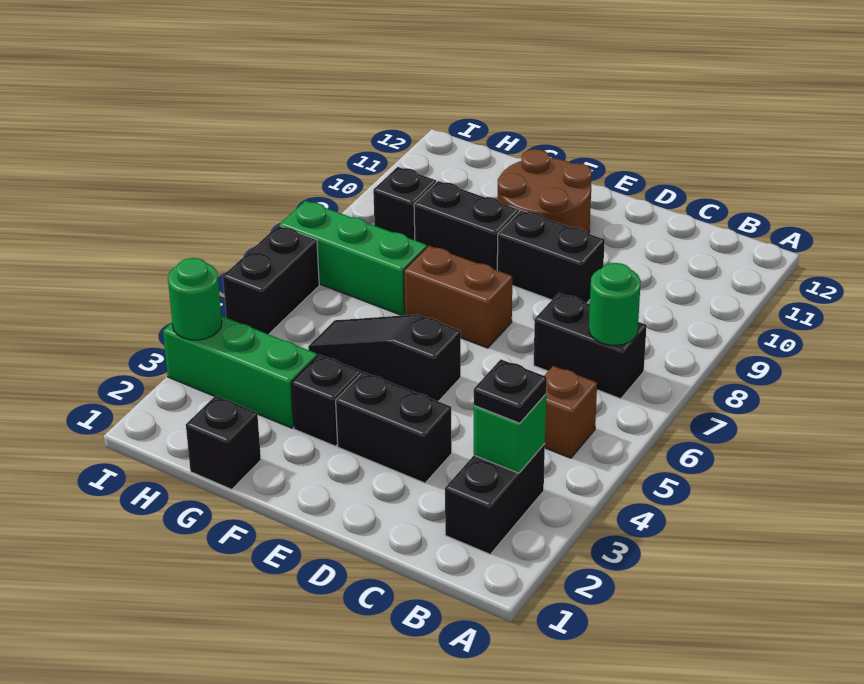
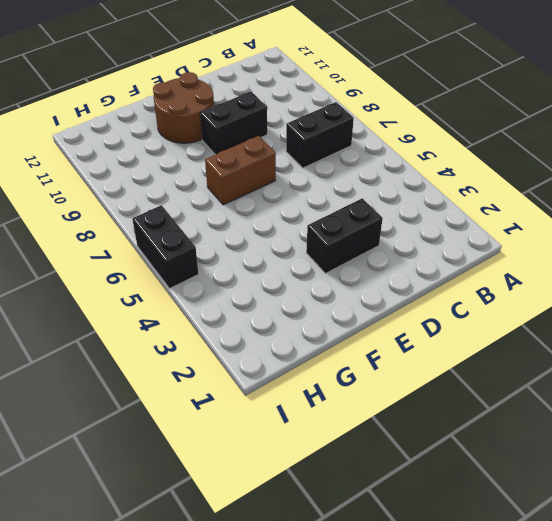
none -> black brick B2:B3 level 1
none -> brown brick B5 level 1
none -> black slope E5:G5 level 1 top E

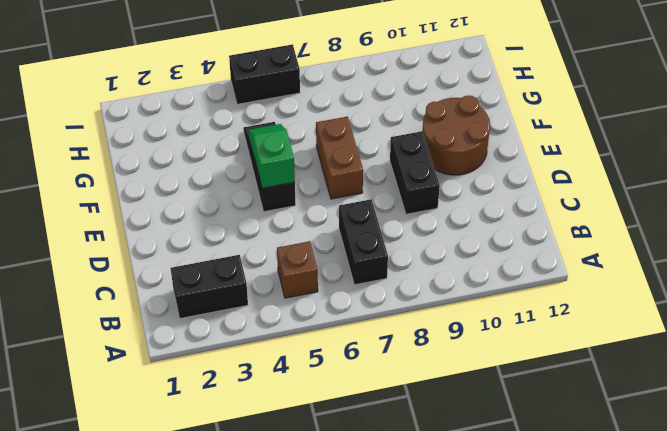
green slope E5:F5 level 2 top E -> none
none -> black brick D3:E3 level 1
none -> black brick F3 level 1
none -> black brick F9:G9 level 1

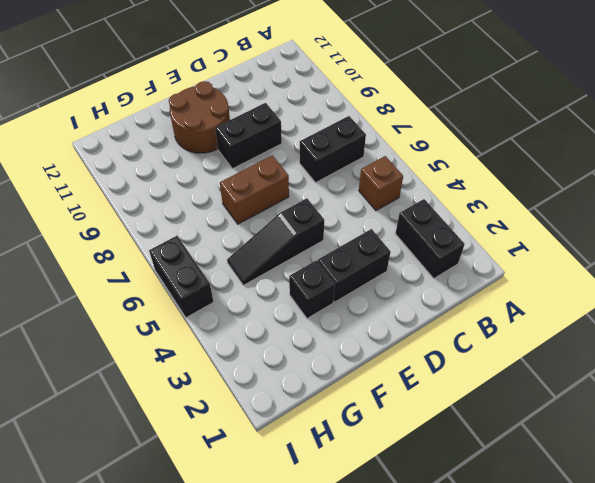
none -> black brick F9:G9 level 1
none -> black brick G1 level 1
none -> green brick G3:I3 level 1

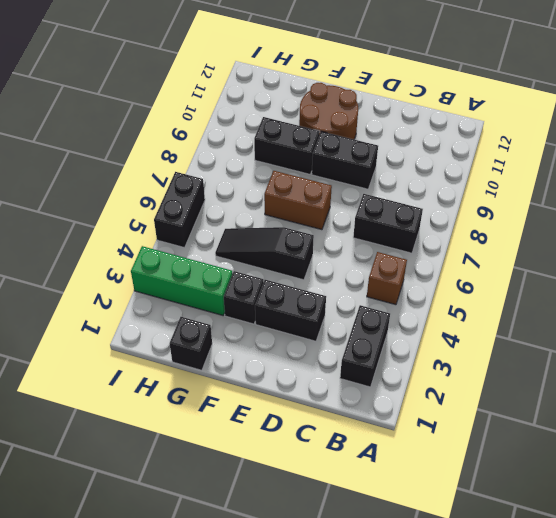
none -> green brick G7:I7 level 1
none -> black brick H9 level 1
none -> green brick B3 level 2

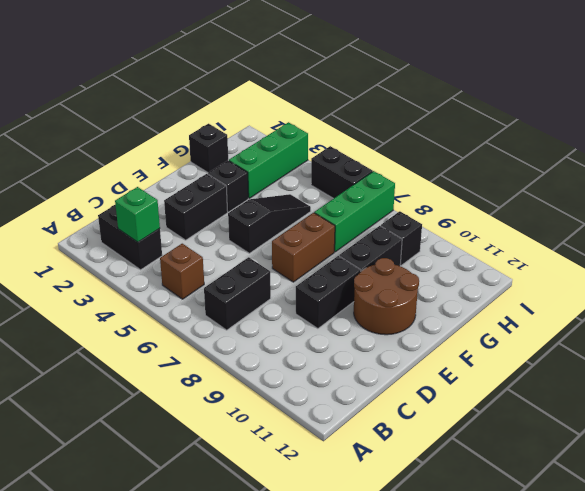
none -> green round brick B7 level 2
none -> green round brick I3 level 2
none -> black plate B3 level 3

